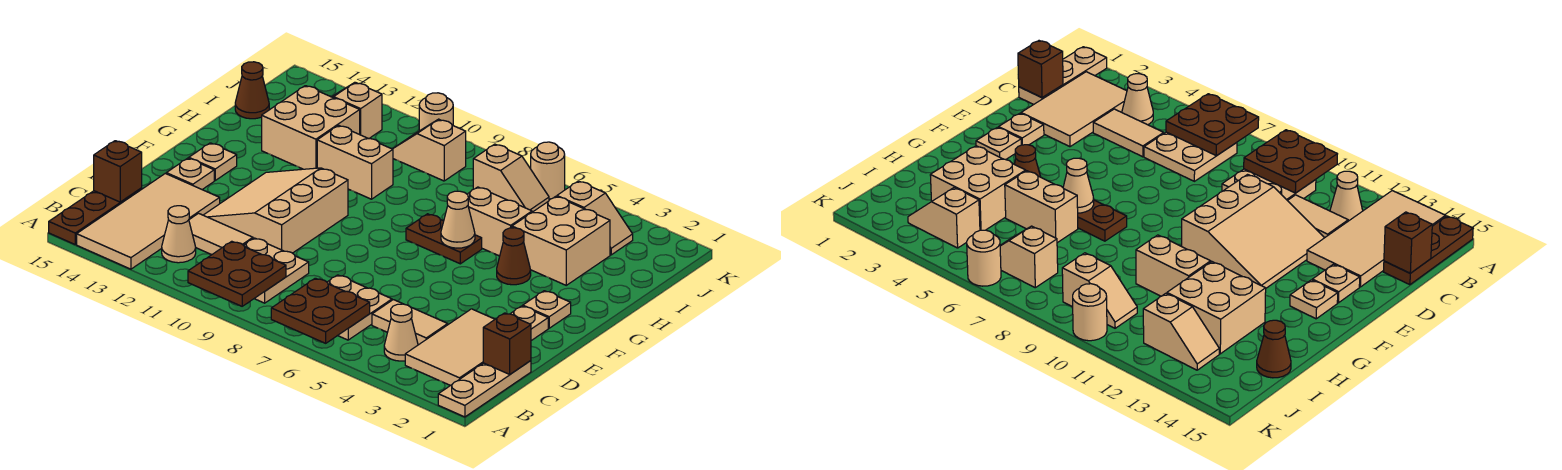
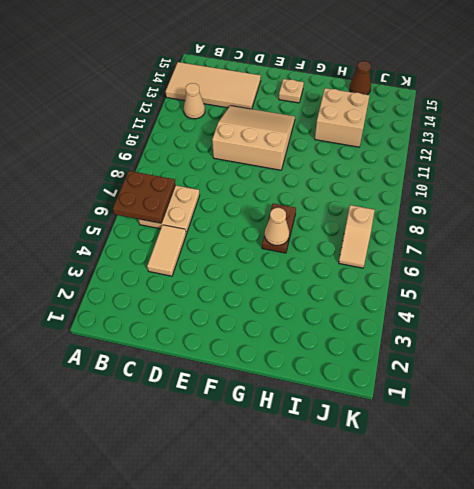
none -> tan plate A1:C1 level 1
none -> brown plate A15:C15 level 1
none -> tan tile B2:D3 level 1
none -> tan cone B4 level 1

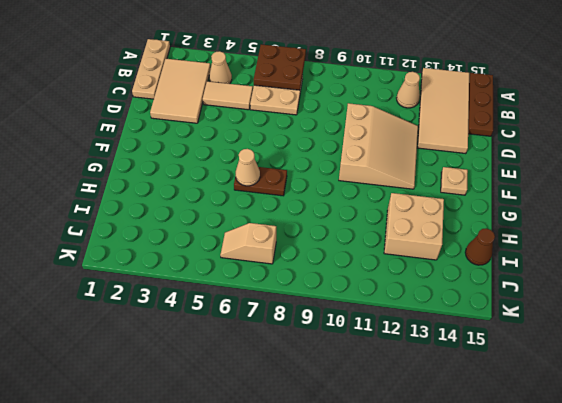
none -> tan plate B9:C10 level 1
none -> tan tile C11:C12 level 1
none -> tan plate E2 level 1
none -> tan plate E14 level 1

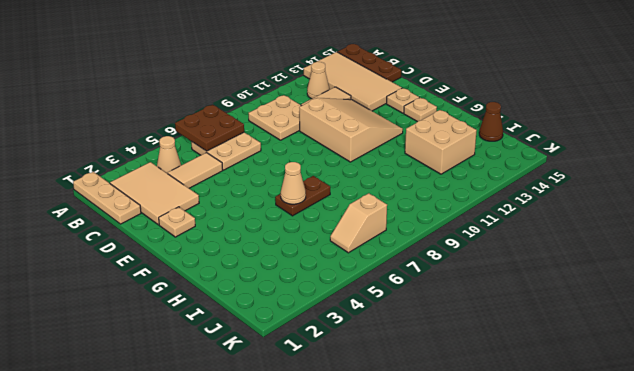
none -> tan plate F2 level 1
none -> brown cone G4 level 1
none -> tan brick H3:I4 level 1
none -> tan brick H5:H6 level 1

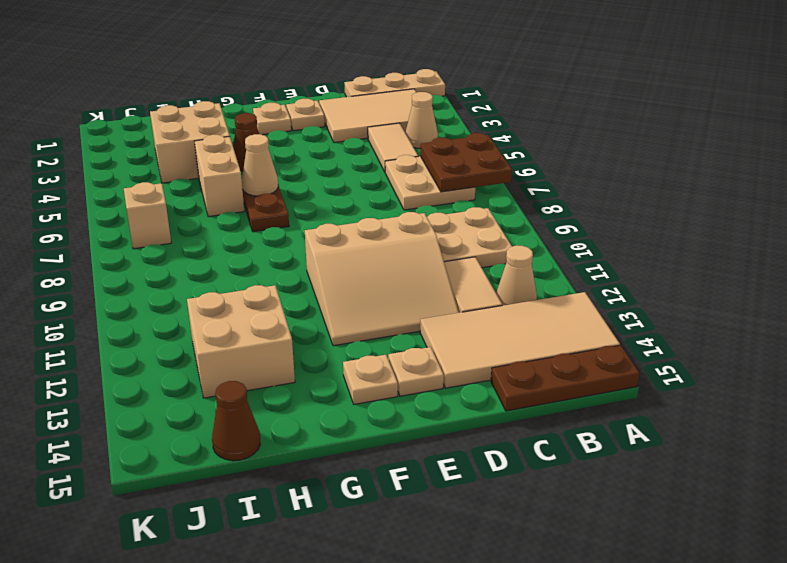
none -> tan brick H10:H11 level 1
none -> tan slope J3:J4 level 1 top 4
none -> tan slope J9:J10 level 1 top 9
none -> tan slope J12:J13 level 1 top 12

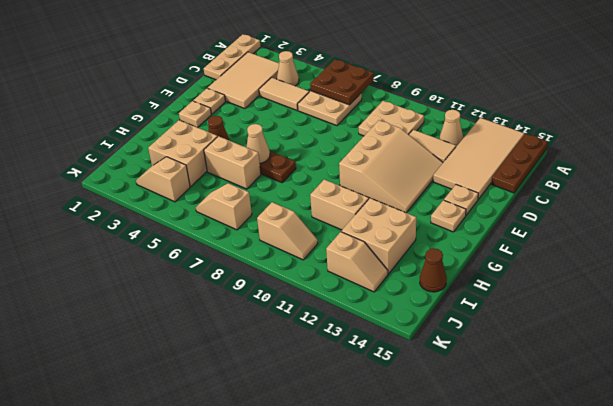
none -> tan round brick K6 level 1
none -> tan round brick K10 level 1
none -> brown plate A9:B10 level 2
none -> brown brick C1 level 2

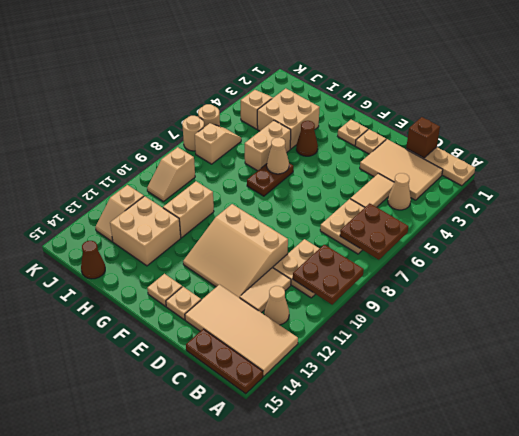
tan round brick K7 level 1 -> tan round brick K10 level 1
none -> brown brick C15 level 2

